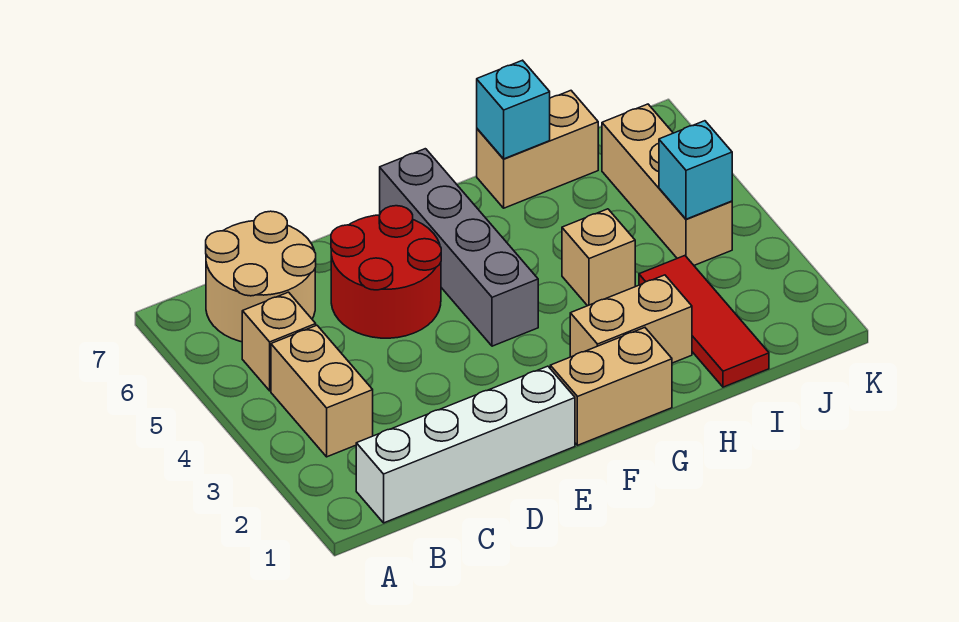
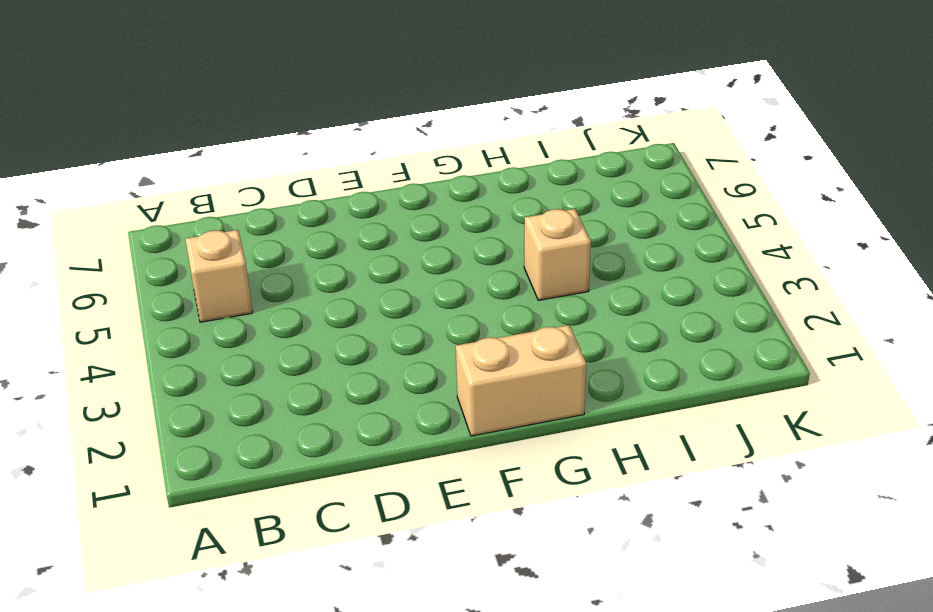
none -> white brick B1:E1 level 1
none -> tan brick B3:B4 level 1
none -> tan round brick B6:C7 level 1

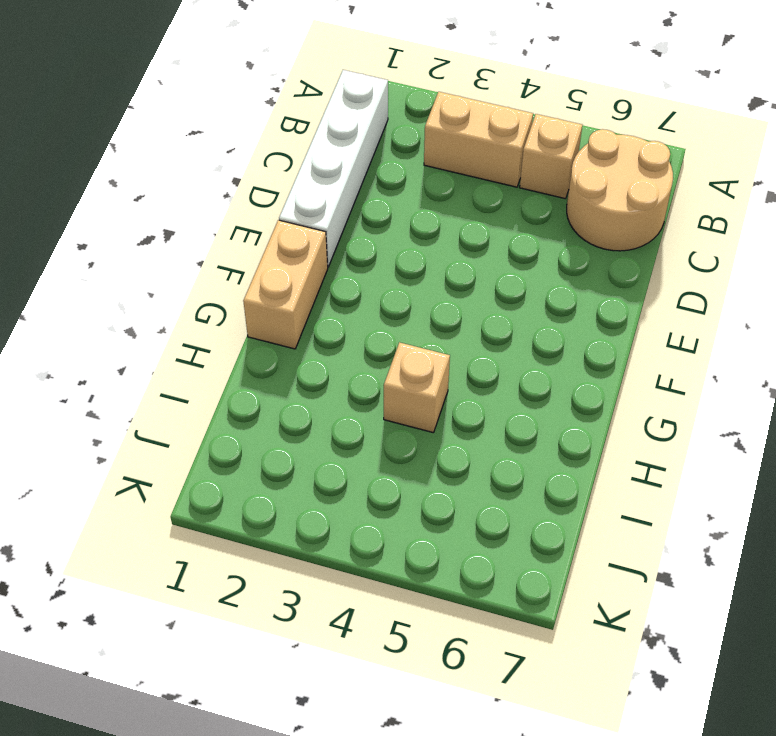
none -> red round brick D5:E6 level 1
none -> grey brick F4:F7 level 1
none -> tan brick G2:H2 level 1

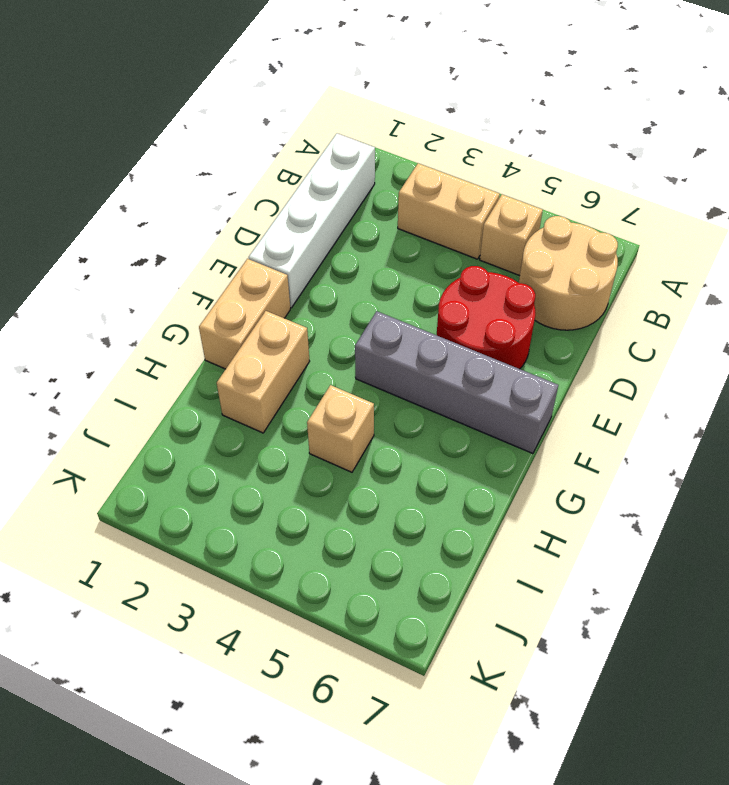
none -> tan brick H7:I7 level 1
none -> red tile I1:I3 level 1
none -> tan brick J4:J6 level 1

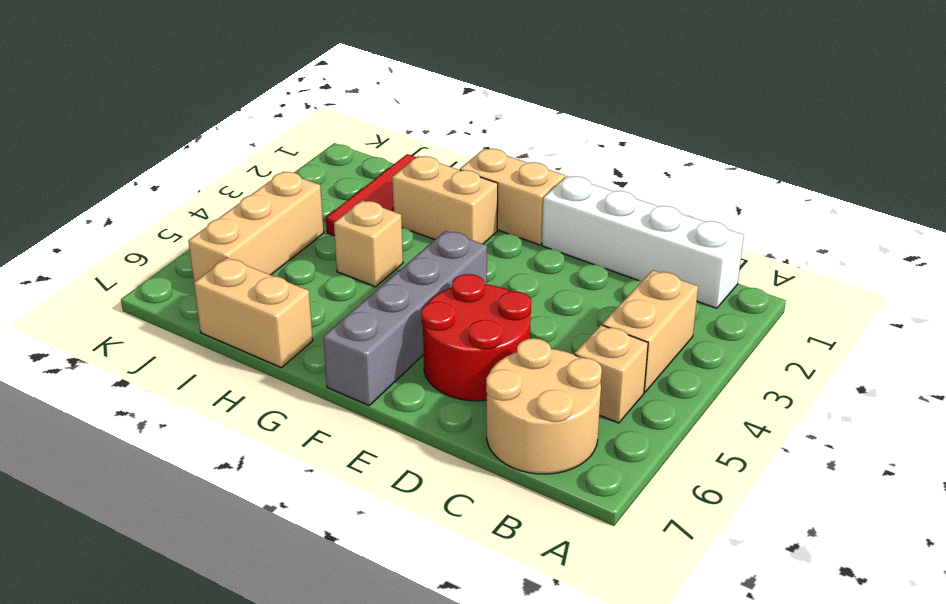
none -> cyan brick H7 level 2
none -> cyan brick J4 level 2

